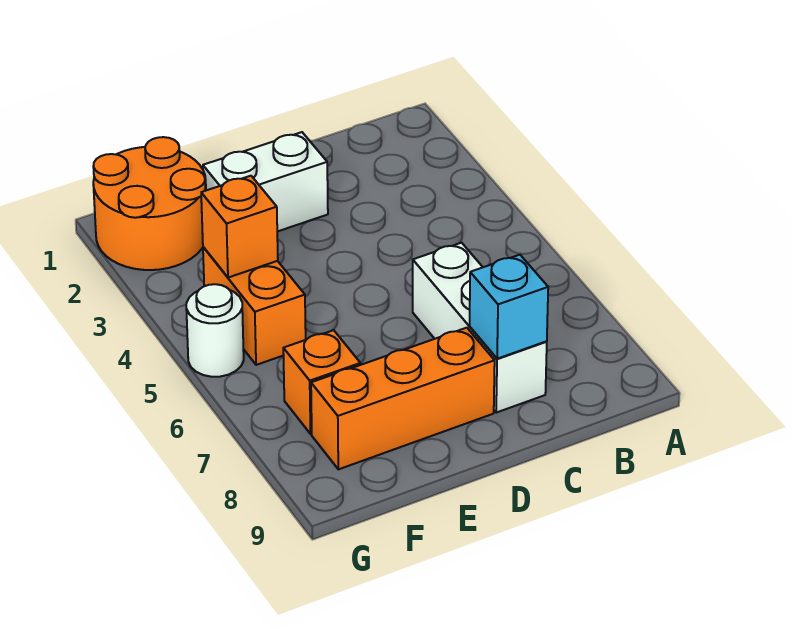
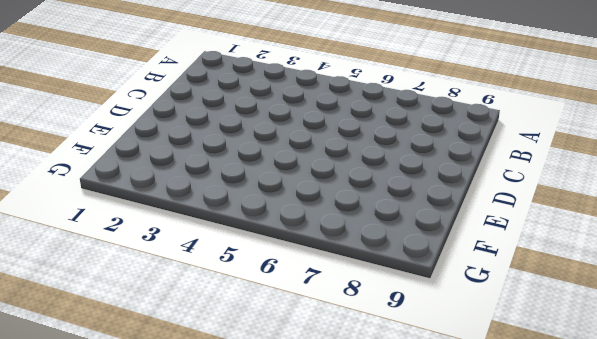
none -> white brick C6:C8 level 1
none -> white brick D2:E2 level 1

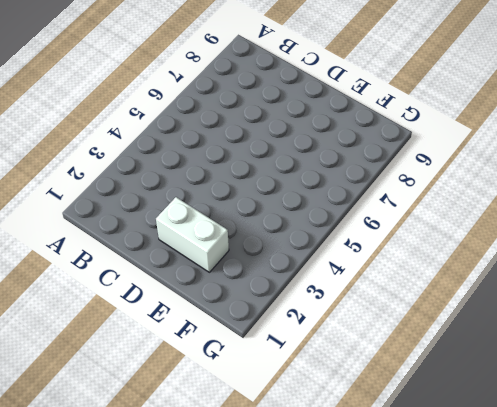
none -> white brick C6:C8 level 1
none -> orange brick D8:F8 level 1

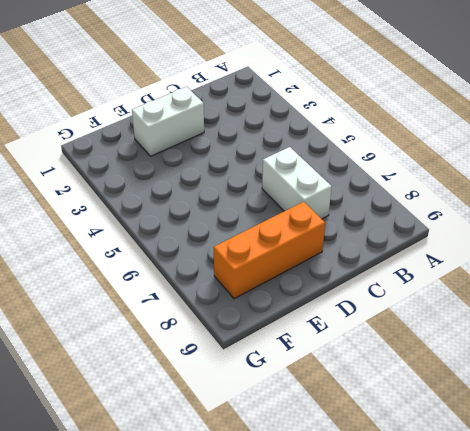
white brick C6:C7 level 1 -> white brick C6:C8 level 1
none -> orange round brick F1:G2 level 1
none -> orange brick F4:F5 level 1

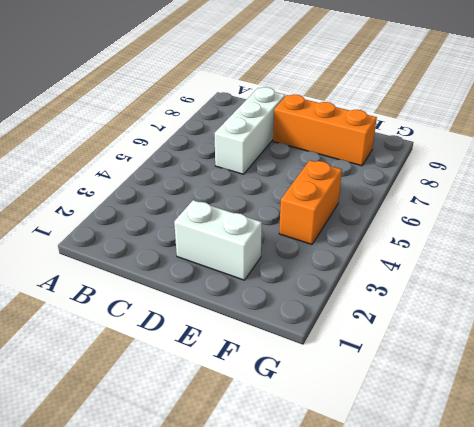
none -> orange round brick F1:G2 level 1
none -> orange brick F7 level 1

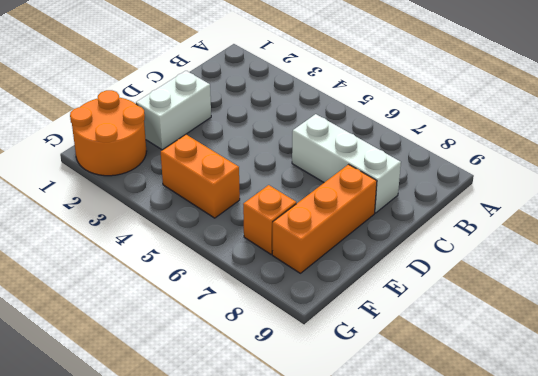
none -> white round brick G5 level 1
none -> cyan brick C8 level 2

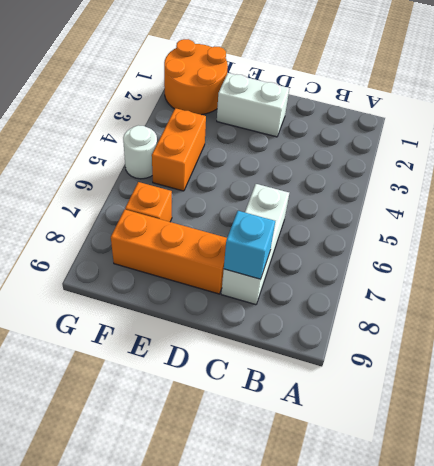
none -> orange brick F4 level 2

